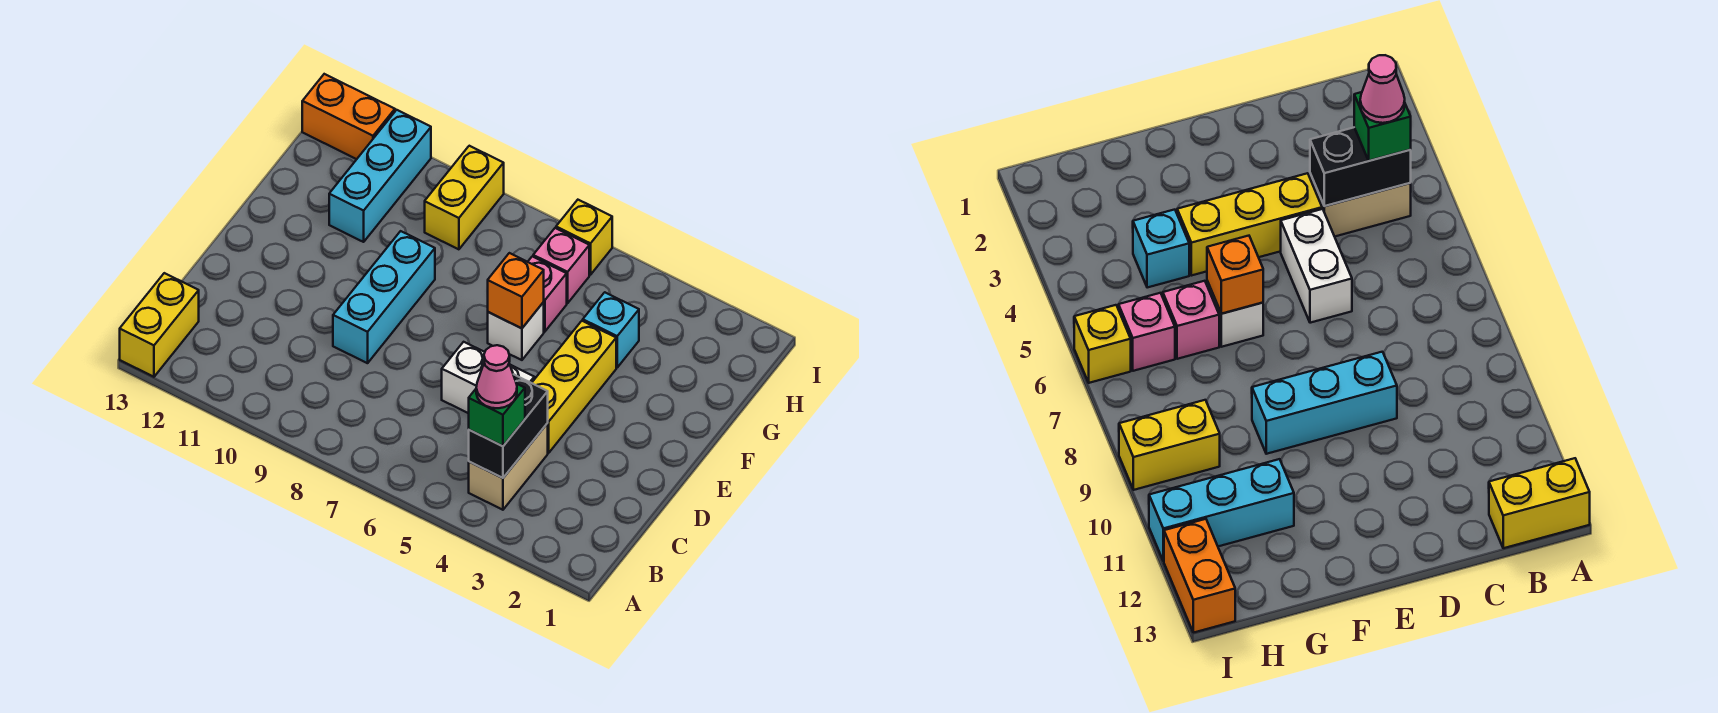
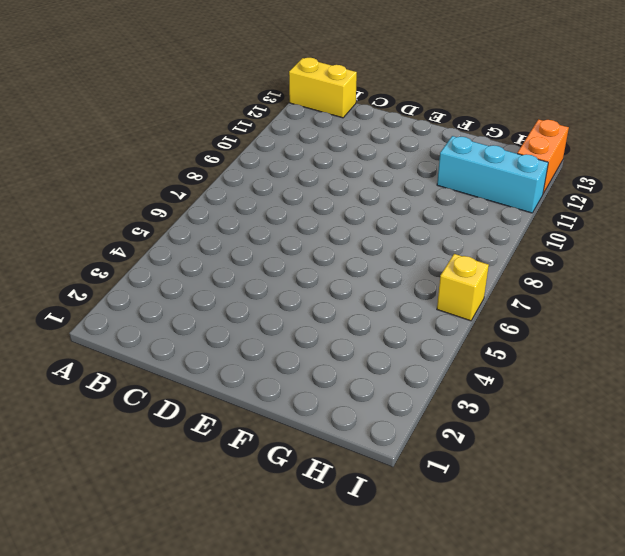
none -> tan brick B4:C4 level 1
none -> yellow brick D4:F4 level 1
none -> white brick D5:D6 level 1

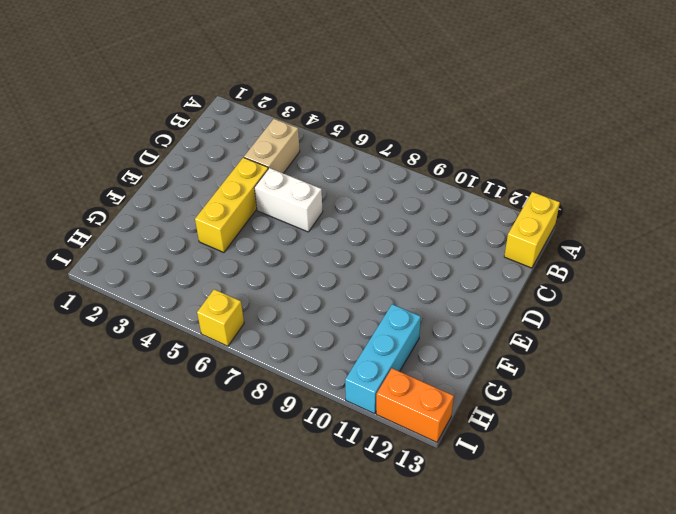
none -> cyan brick D9:F9 level 1
none -> white brick F6 level 1
none -> cyan brick G4 level 1

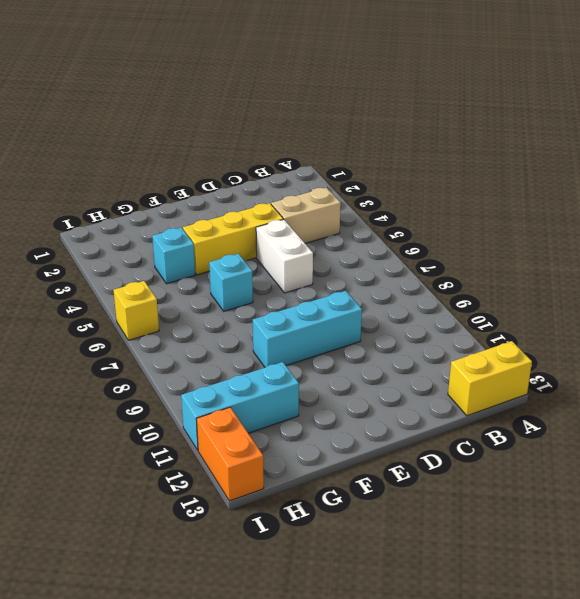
cyan brick F6 level 1 -> white brick F6 level 1
none -> pink brick G6 level 1
none -> pink brick H6 level 1
none -> yellow brick H9:I9 level 1

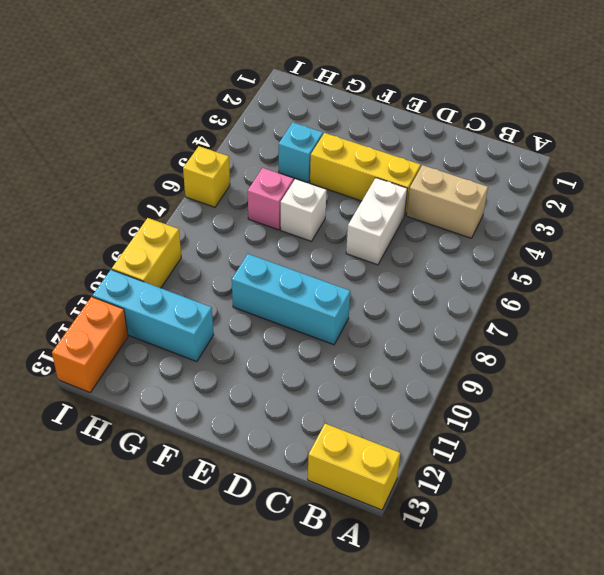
yellow brick I9:I10 level 1 -> yellow brick H9:I9 level 1
none -> pink brick H6 level 1
none -> black brick B4:C4 level 2
none -> orange brick F6 level 2

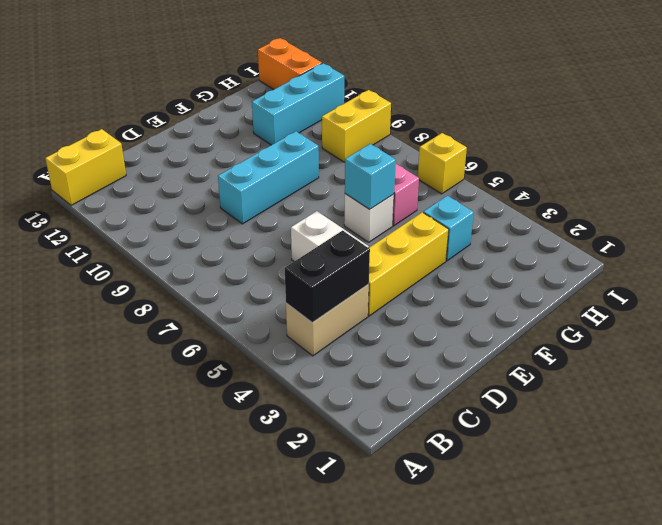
cyan brick F6 level 2 -> orange brick F6 level 2
none -> pink brick H6 level 1
none -> green brick B4 level 3
none -> pink cone B4 level 4

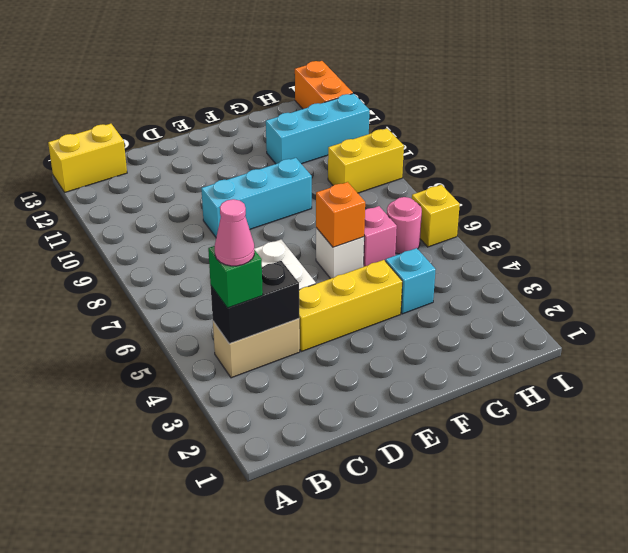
pink round brick H6 level 1 -> pink brick H6 level 1

